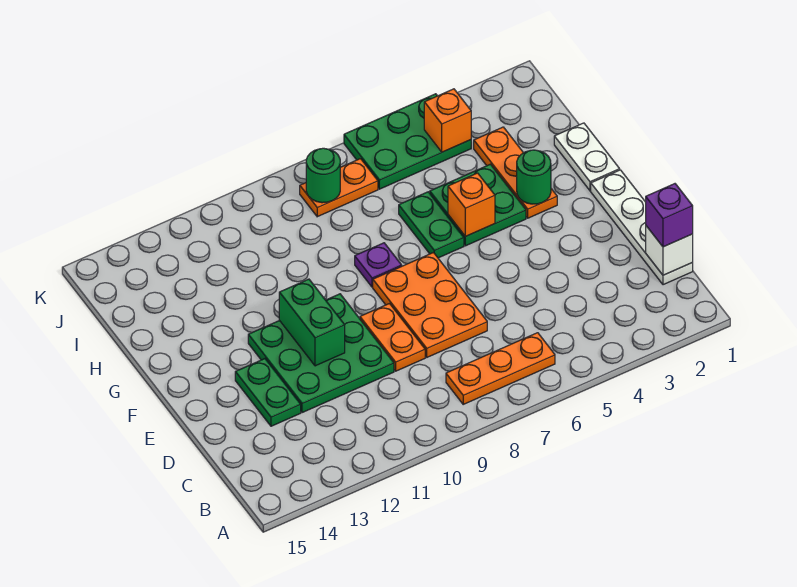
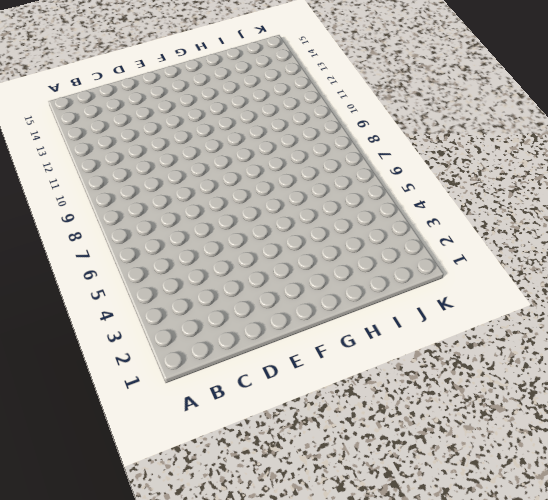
none -> orange plate B6:B8 level 1
none -> white plate C1:F1 level 1
none -> orange plate D7:F8 level 1

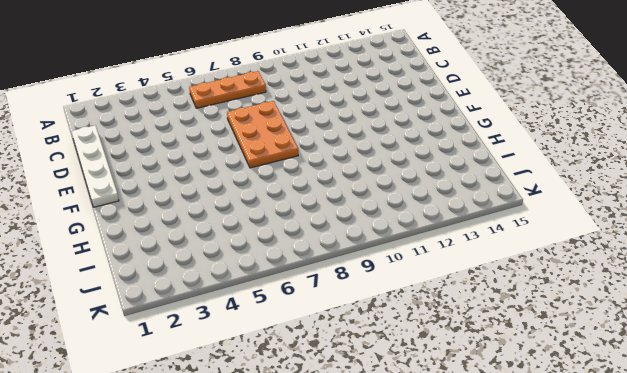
none -> orange plate D9:E9 level 1
none -> green plate D10:F12 level 1
none -> green plate D13:E13 level 1

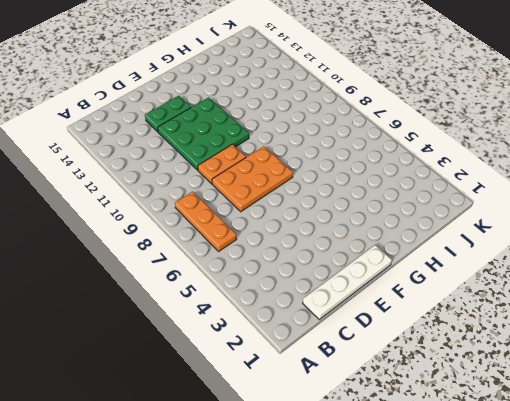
none -> white plate G1:H1 level 1
none -> orange plate G3:I3 level 1
none -> green plate G4:H5 level 1

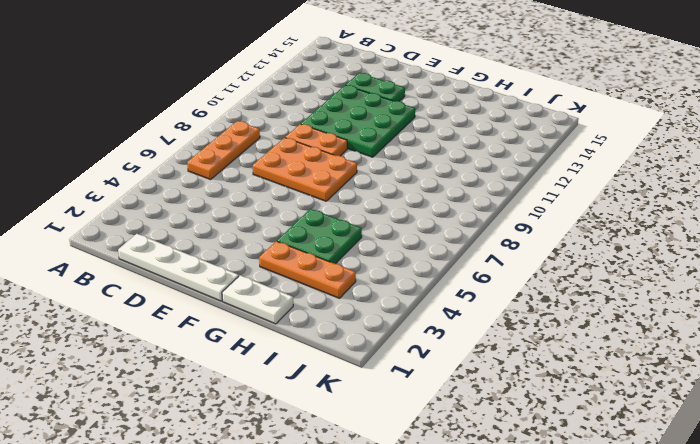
none -> green plate G6:H6 level 1
none -> purple plate G8 level 1
none -> green plate J4:K6 level 1

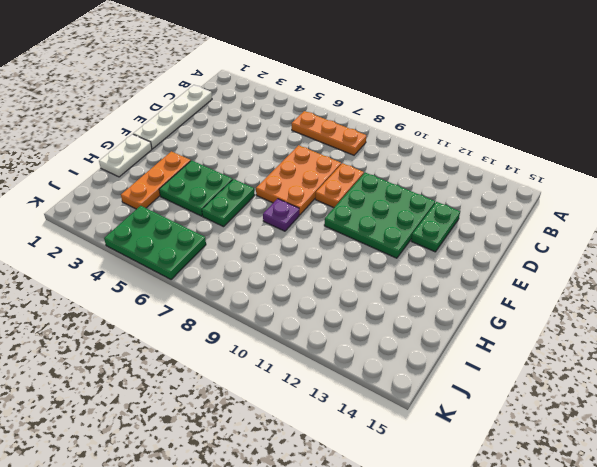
none -> orange plate J7:J8 level 1
none -> white brick C1 level 2
none -> green brick E11:F11 level 2

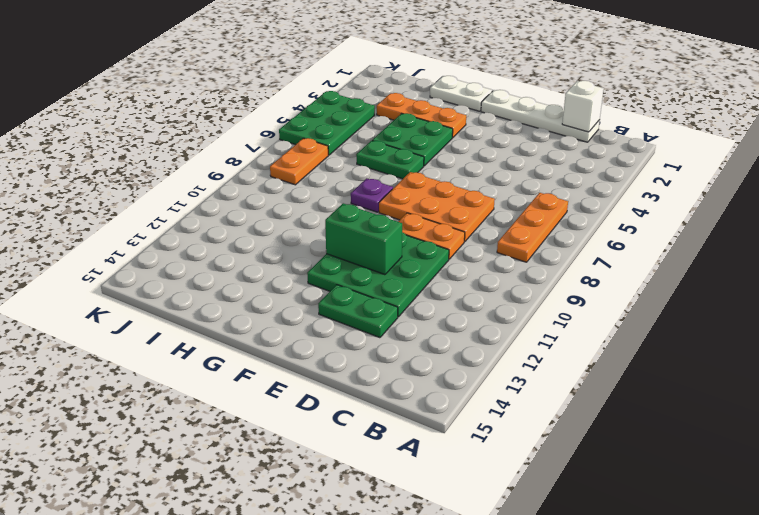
none -> green round brick G3 level 2
none -> orange brick G5 level 2
none -> orange brick J4 level 2

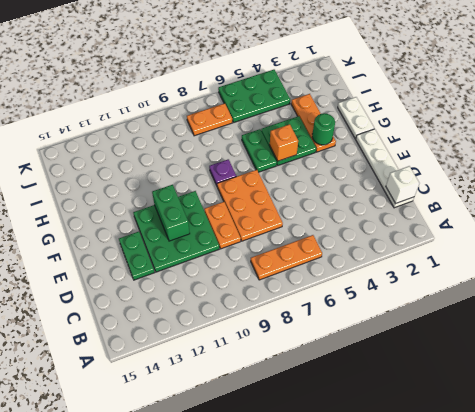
none -> orange brick J4 level 2
none -> green round brick J8 level 2
none -> purple brick C1 level 3

